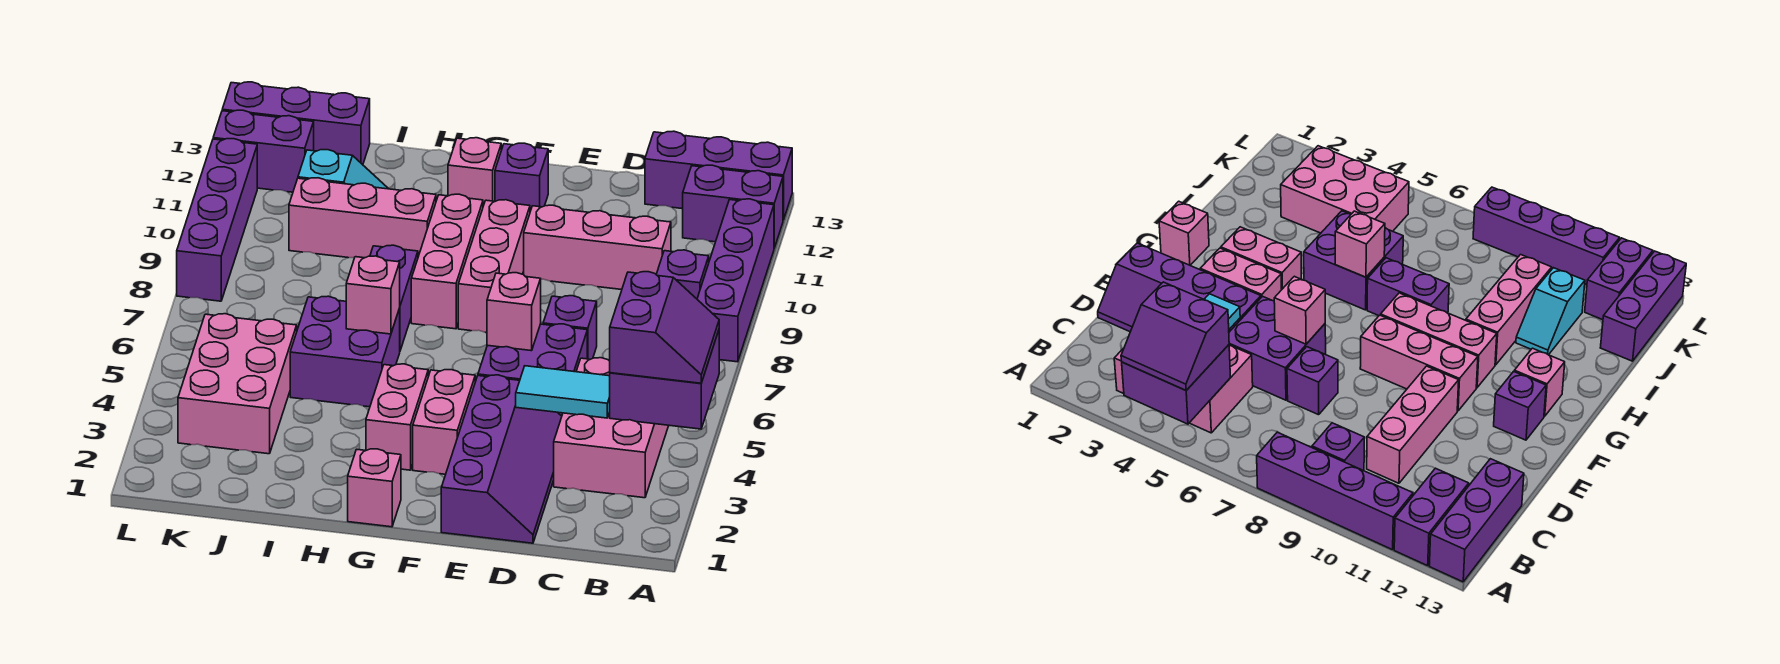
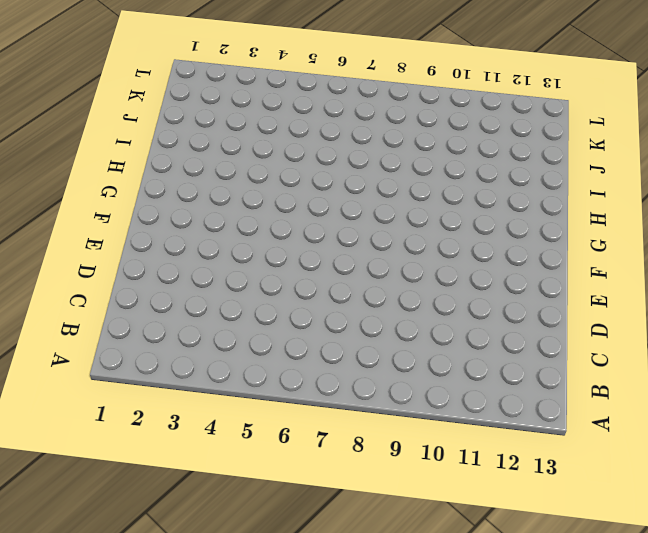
none -> purple brick A8:A11 level 1
none -> purple brick A12:B12 level 1
none -> purple brick A13:C13 level 1

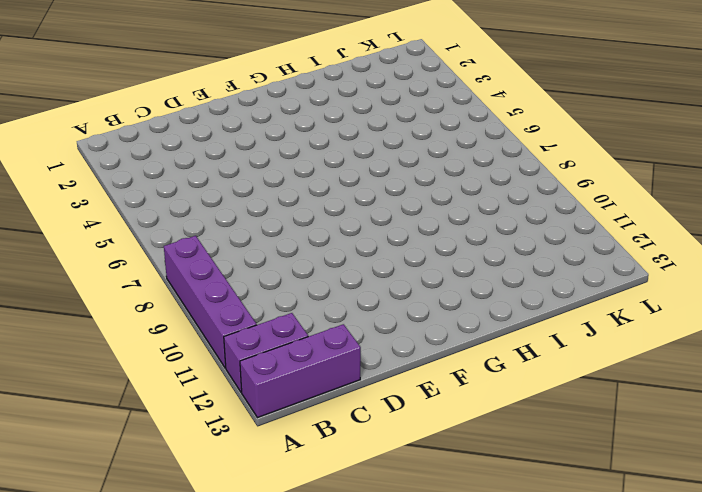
none -> pink brick B3:C5 level 1
none -> purple brick B9 level 1
none -> pink brick C10:E10 level 1

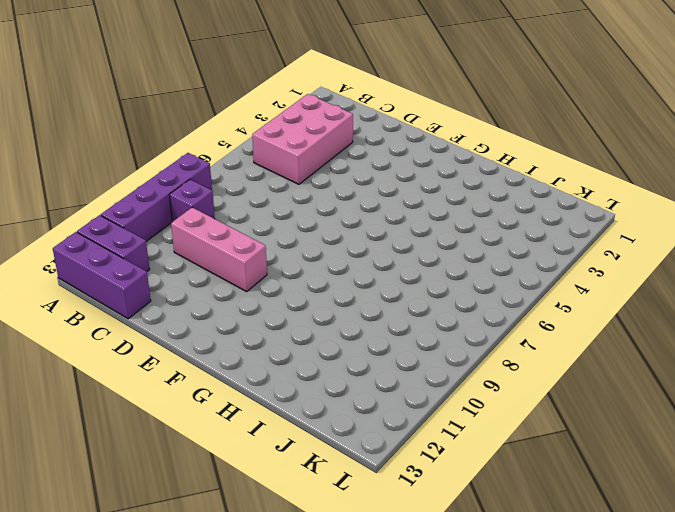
none -> purple slope D1:E4 level 1 top E
none -> purple brick D5:E6 level 1
none -> purple brick D7 level 1

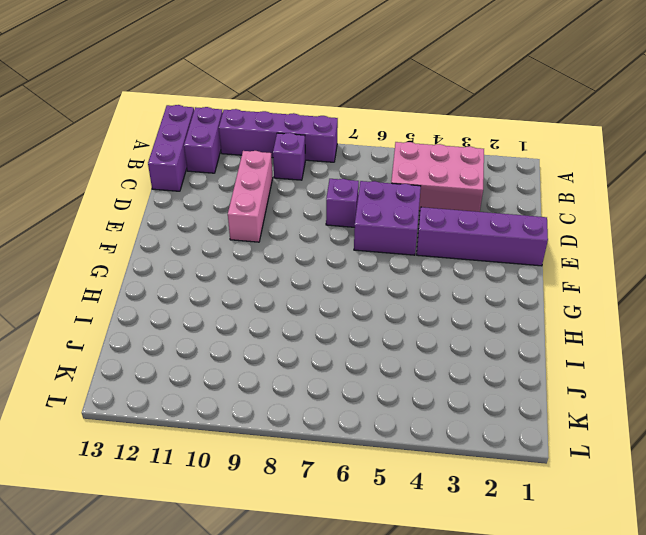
none -> pink brick F3:F4 level 1
none -> pink brick F8:F10 level 1
none -> purple brick F12 level 1

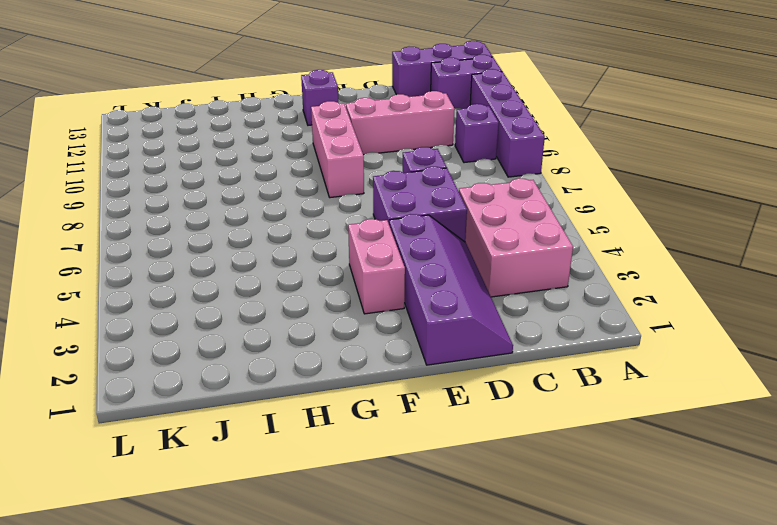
none -> pink brick G1 level 1
none -> pink brick G3:G4 level 1
none -> pink brick G8:G10 level 1

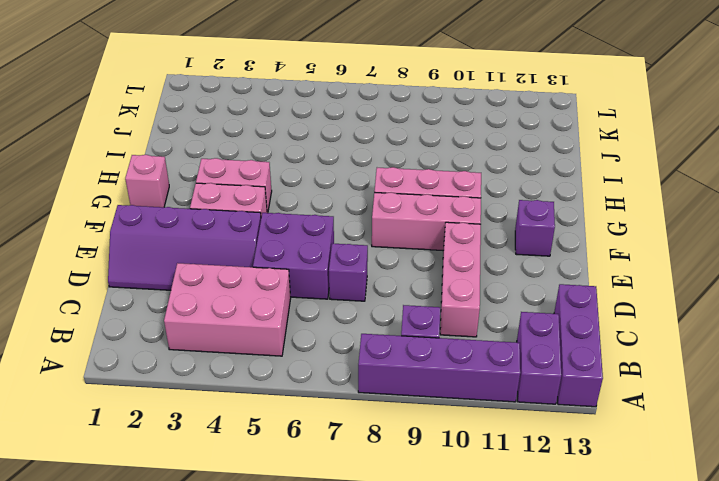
none -> pink brick G12 level 1
none -> purple brick H5:I6 level 1
none -> purple brick H7:H8 level 1

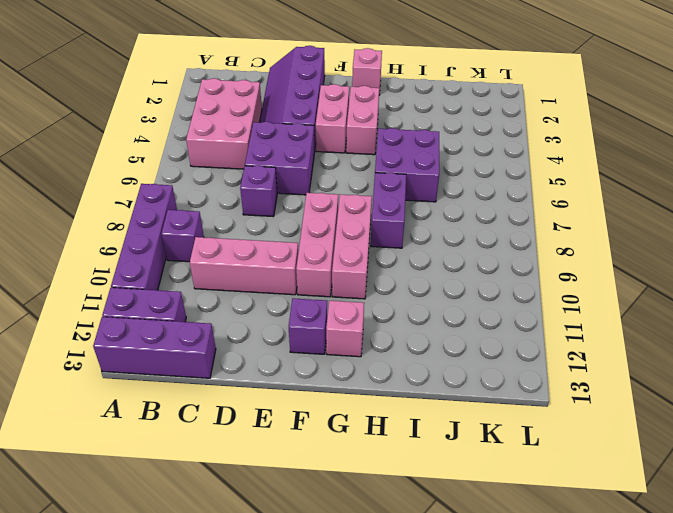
none -> pink brick H10:J10 level 1
none -> cyan slope I11:J11 level 1 top J
none -> pink brick J3:K5 level 1

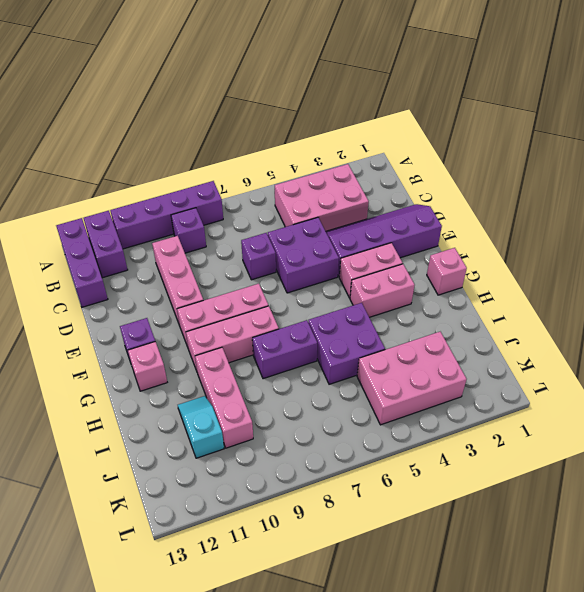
none -> purple brick J13:L13 level 1
none -> purple brick K12:L12 level 1
none -> purple brick L8:L11 level 1

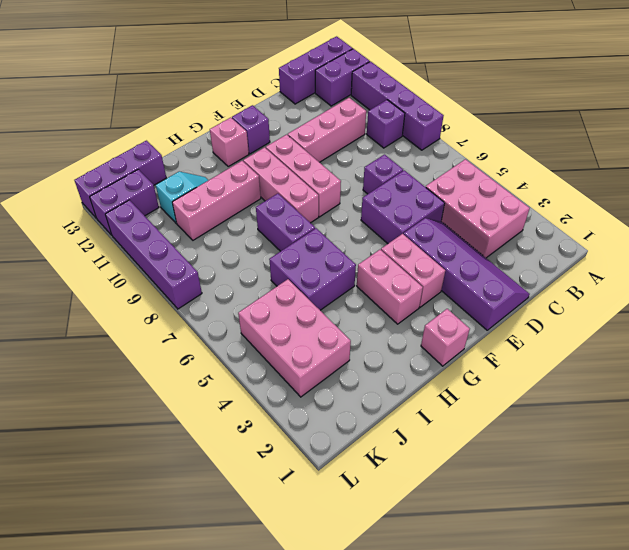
none -> purple brick A4:B5 level 2
none -> cyan tile C4:D4 level 2
none -> pink brick E6 level 2

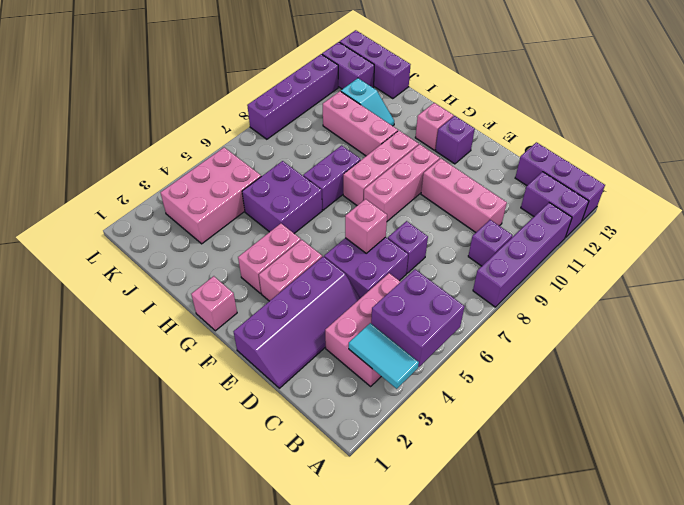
cyan tile A3:B3 level 2 -> cyan tile C4:D4 level 2
none -> pink brick H6 level 2
none -> purple slope A4:B5 level 3 top B

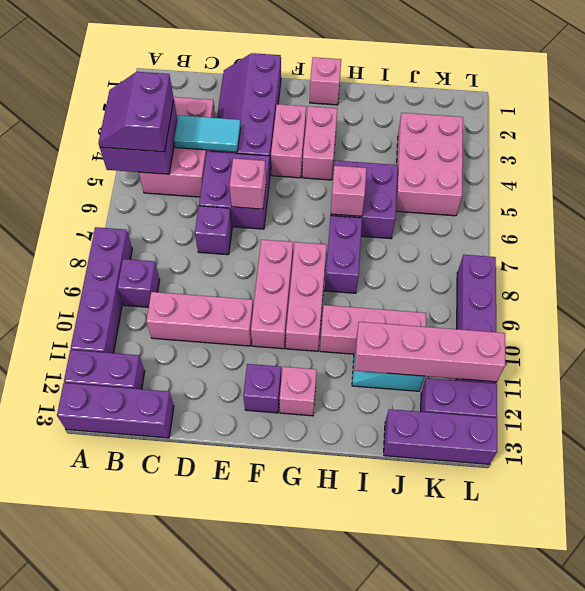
pink brick I11:L11 level 2 -> none

